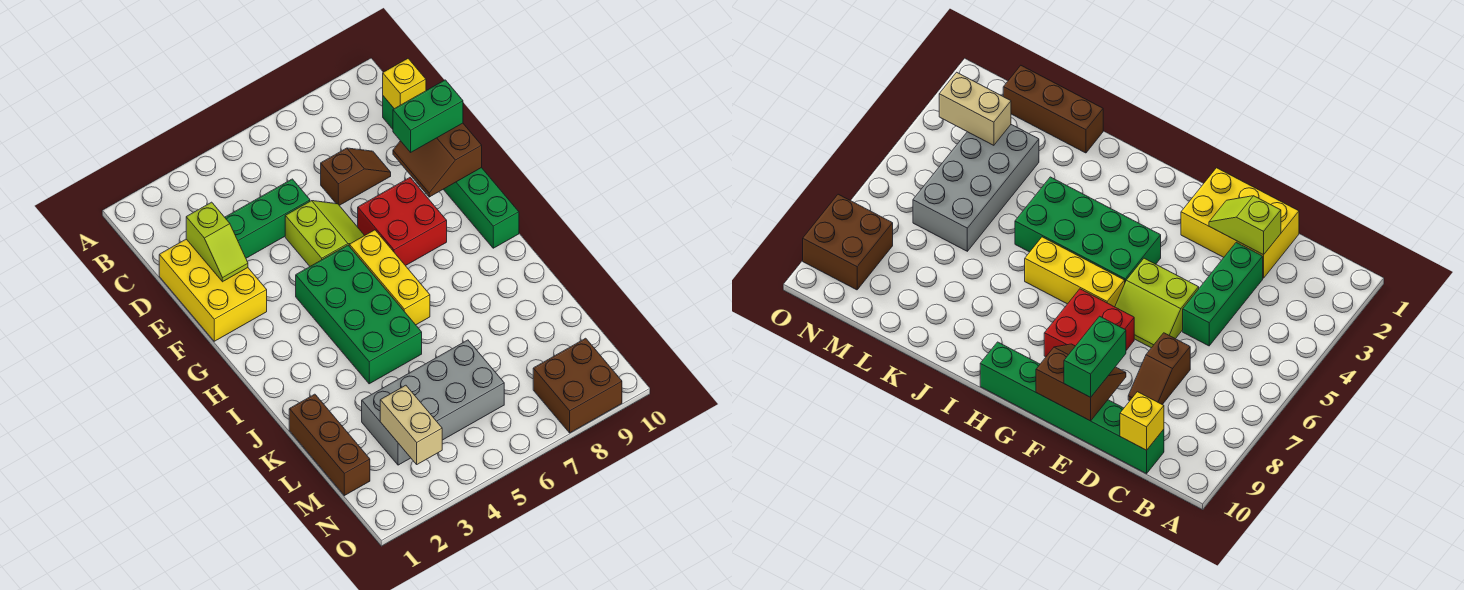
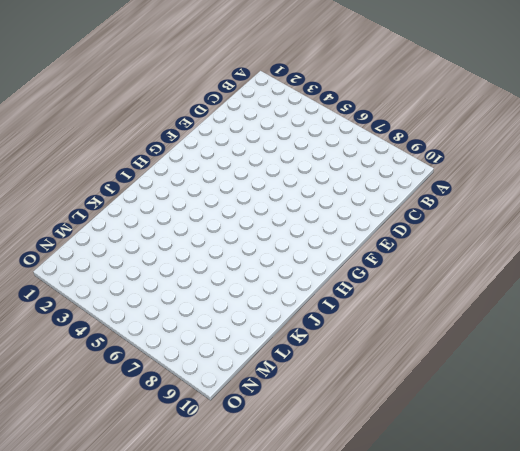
none -> green brick C10:H10 level 1
none -> yellow brick D1:F2 level 1
none -> green brick D3:D5 level 1

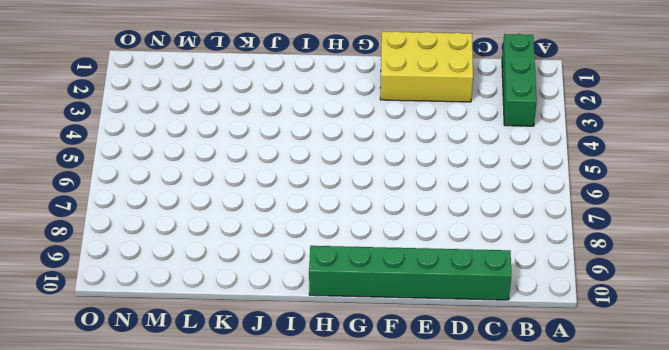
green brick B1:B3 level 1 -> green brick D3:D5 level 1
none -> brown slope D7:D8 level 1 top 7
none -> lime slope E5:F6 level 1 top 5
none -> red brick F7:G8 level 1

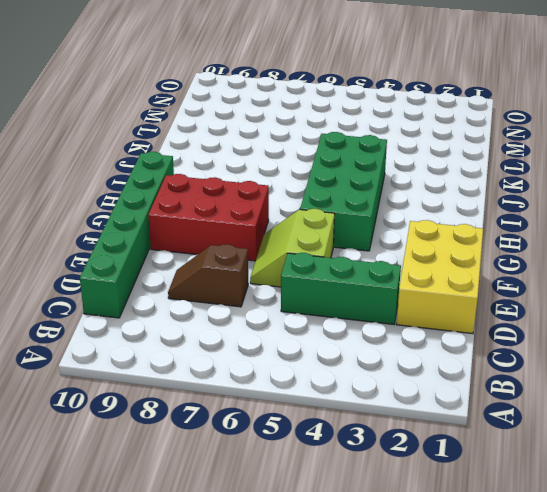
red brick F7:G9 level 1 -> red brick F7:G8 level 1
none -> yellow brick G6:I6 level 1
none -> brown brick K1:M1 level 1
none -> grey brick L3:M6 level 1

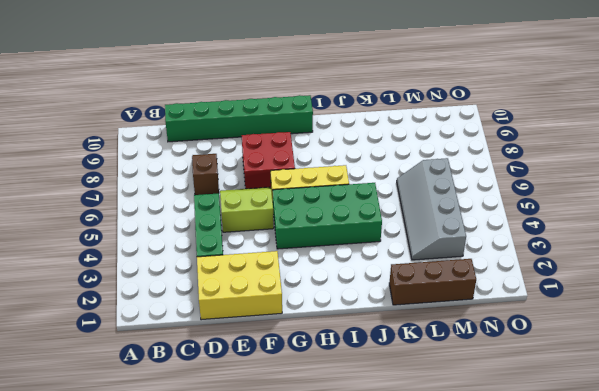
grey slope L3:M6 level 1 top M -> grey brick L3:M6 level 1
none -> brown brick N8:O9 level 1
none -> yellow brick C10 level 2
none -> lime slope D2:E2 level 2 top D

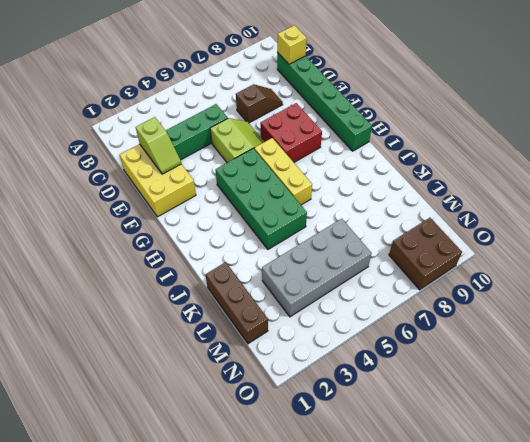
none -> brown slope E9:F10 level 2 top 10
none -> tan brick M3:N3 level 2
none -> green brick E9:E10 level 3

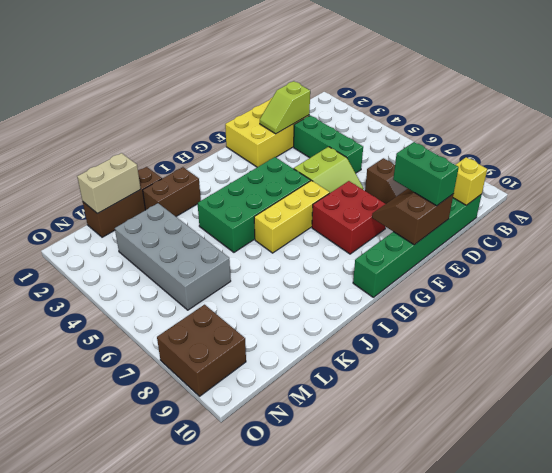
brown brick J2:K2 level 1 -> none
tan brick L1:M1 level 2 -> tan brick M3:N3 level 2

